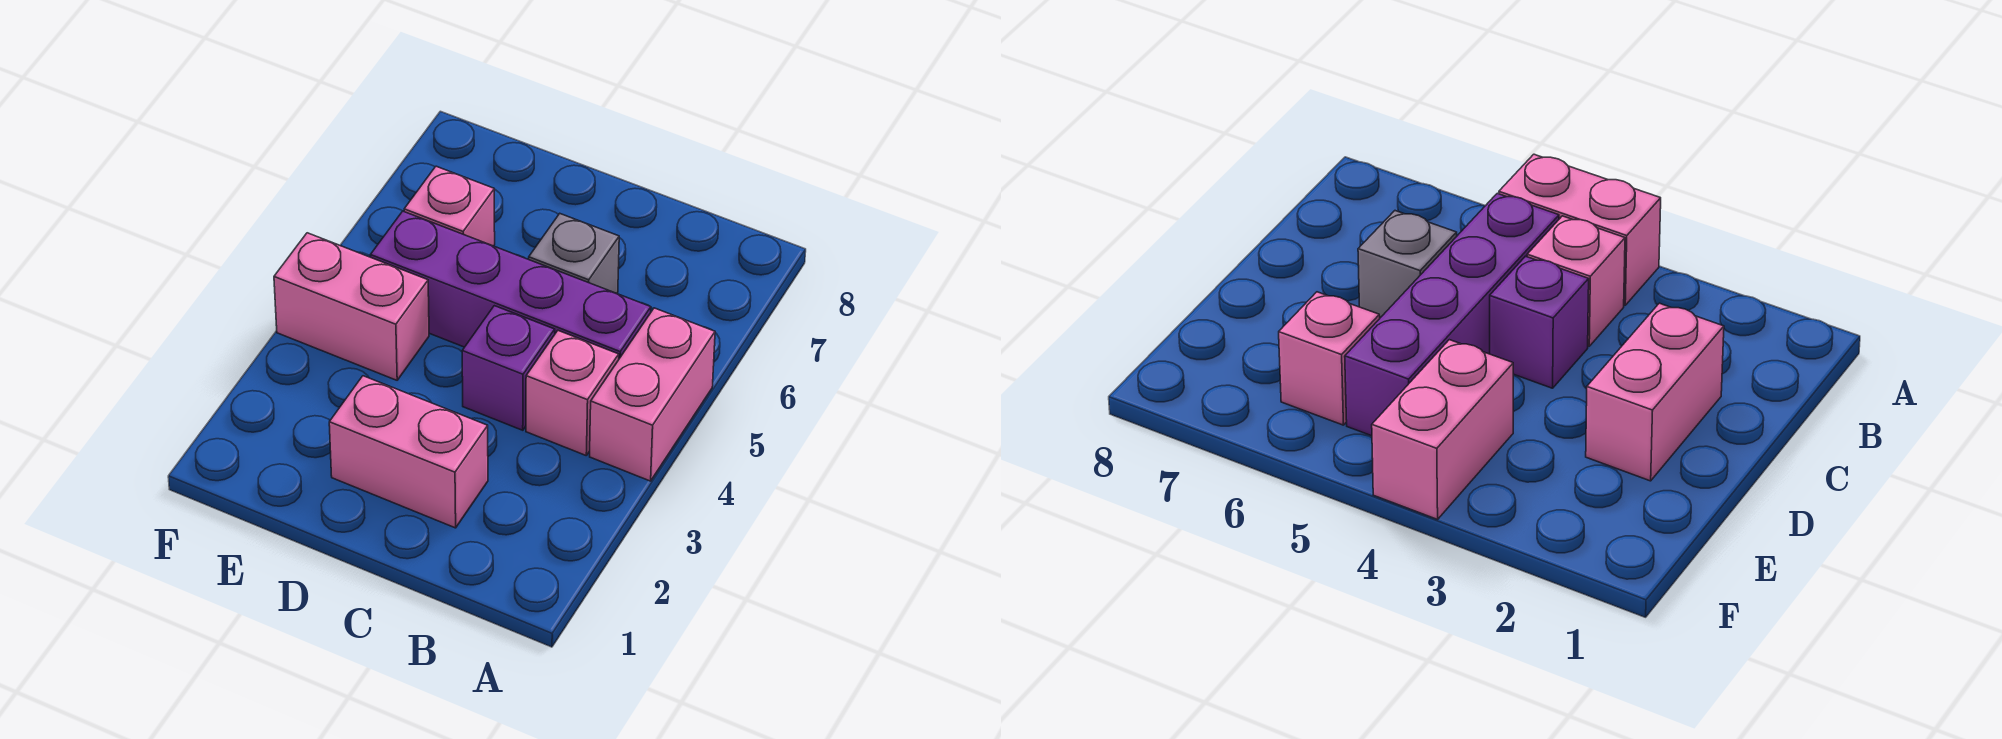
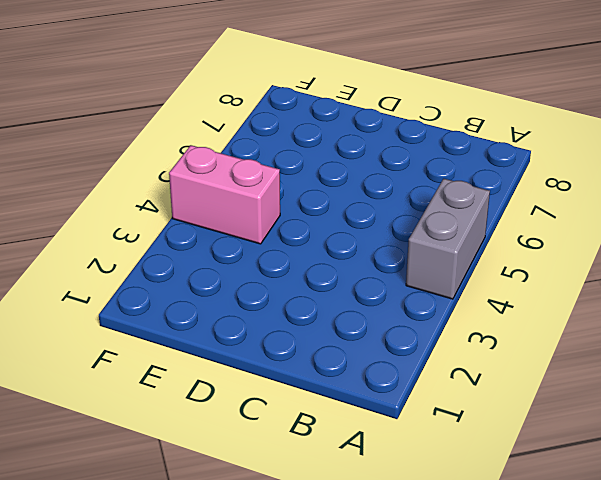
grey brick A4:A5 level 1 -> pink brick A4:A5 level 1
none -> pink brick B4 level 1
none -> purple brick B5:E5 level 1

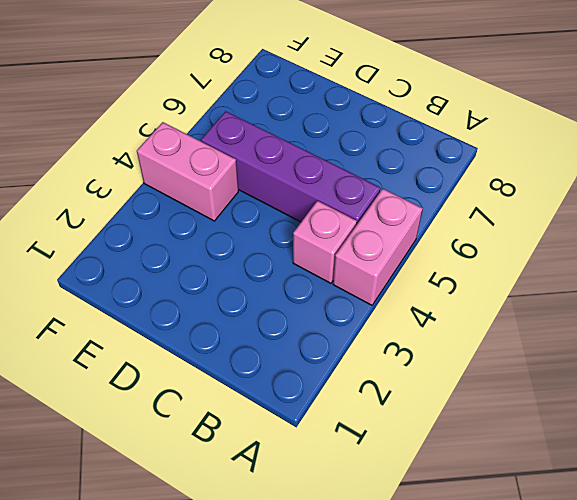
none -> pink brick C2:D2 level 1
none -> purple brick C4 level 1

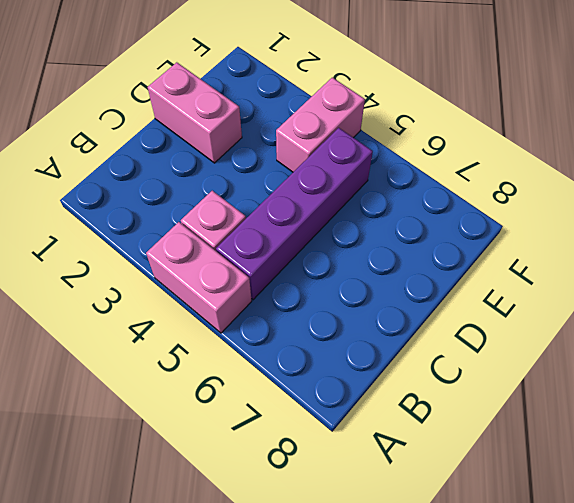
pink brick D1:D2 level 1 -> pink brick C2:D2 level 1
none -> purple brick C4 level 1
none -> grey brick C6 level 1

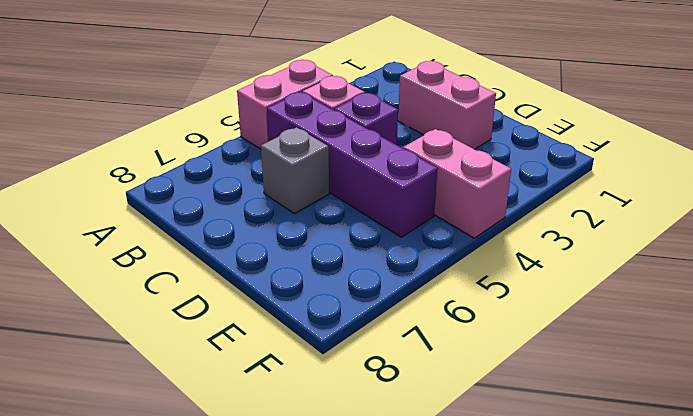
none -> pink brick E6 level 1

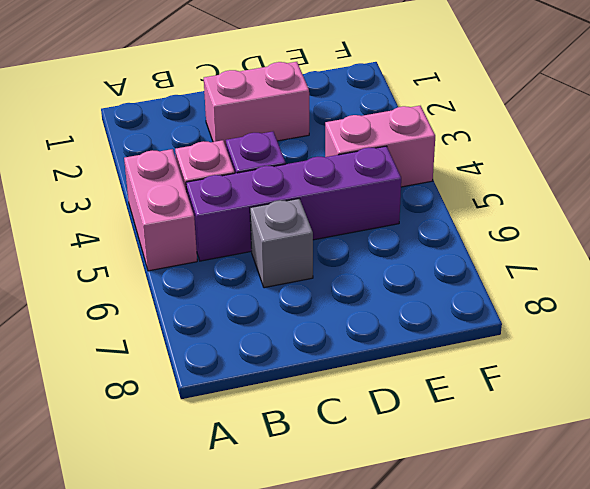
none -> pink brick E6 level 1

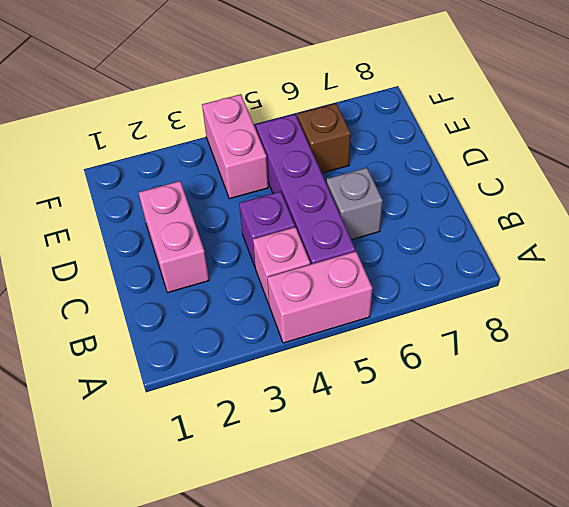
brown brick E6 level 1 -> pink brick E6 level 1

